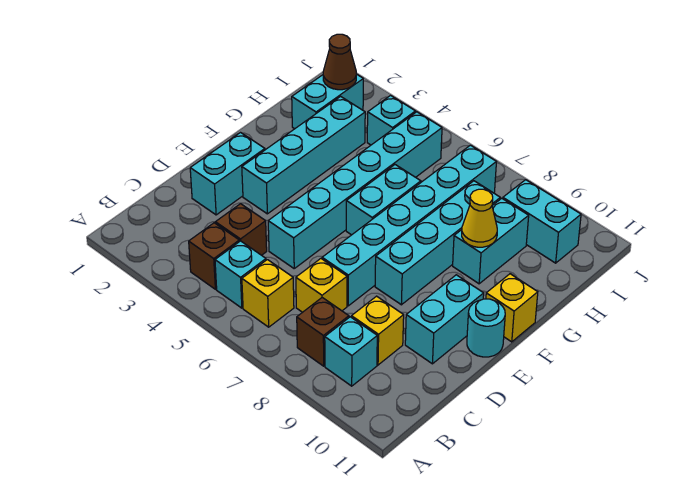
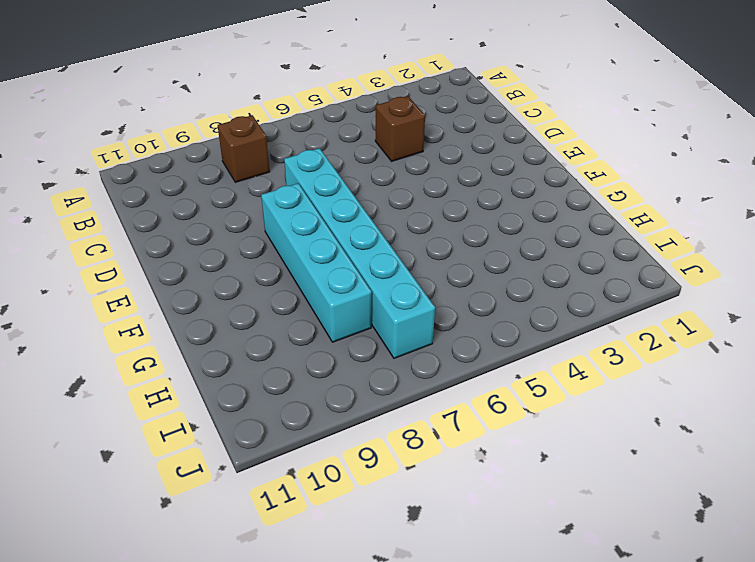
none -> brown brick B4 level 1
none -> cyan brick B5 level 1
none -> yellow brick B6 level 1

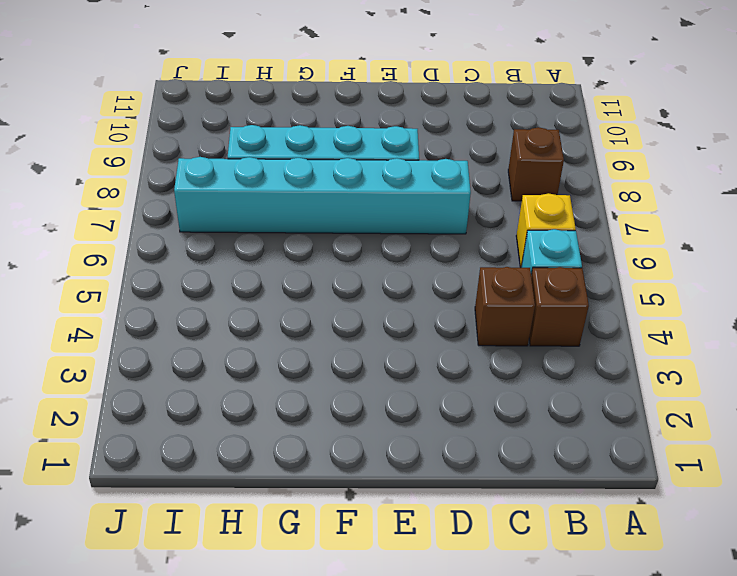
none -> cyan brick B9 level 1
none -> yellow brick C7 level 1
none -> yellow brick C9 level 1

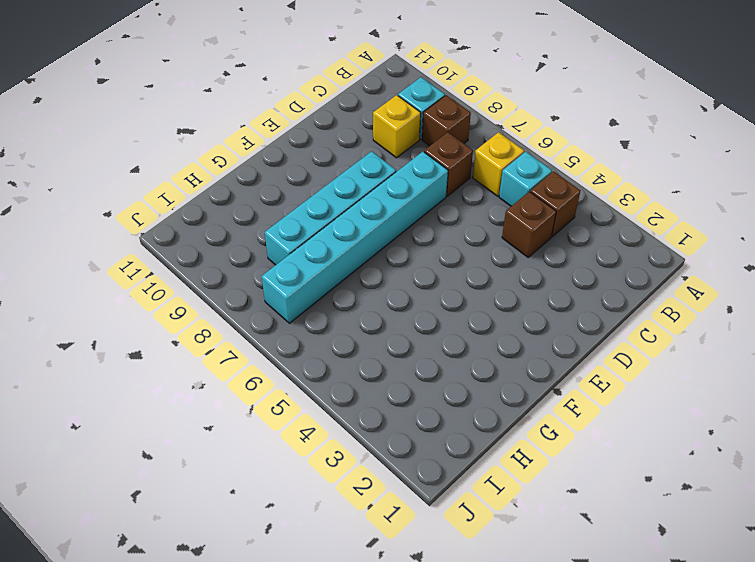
brown brick C7 level 1 -> yellow brick C7 level 1
none -> cyan brick D2:E2 level 1
none -> cyan brick D5:I5 level 1
none -> cyan brick D10:E10 level 1

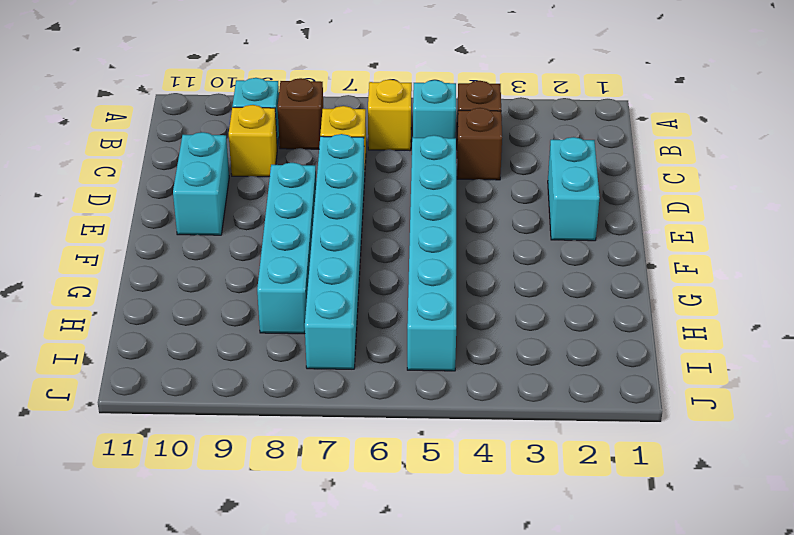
none -> cyan brick E3:H3 level 1
none -> cyan round brick E11 level 1
none -> cyan brick F6:G6 level 1

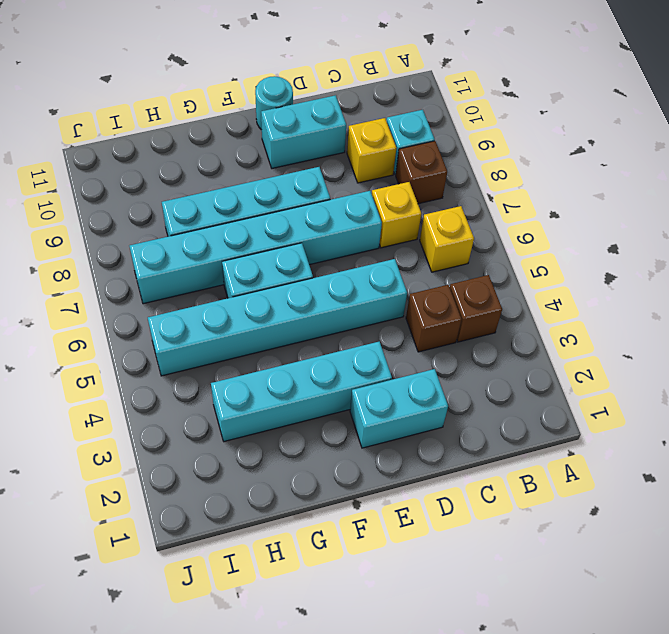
none -> cyan brick B5 level 1
none -> yellow brick F11 level 1
none -> cyan brick G9:H9 level 1

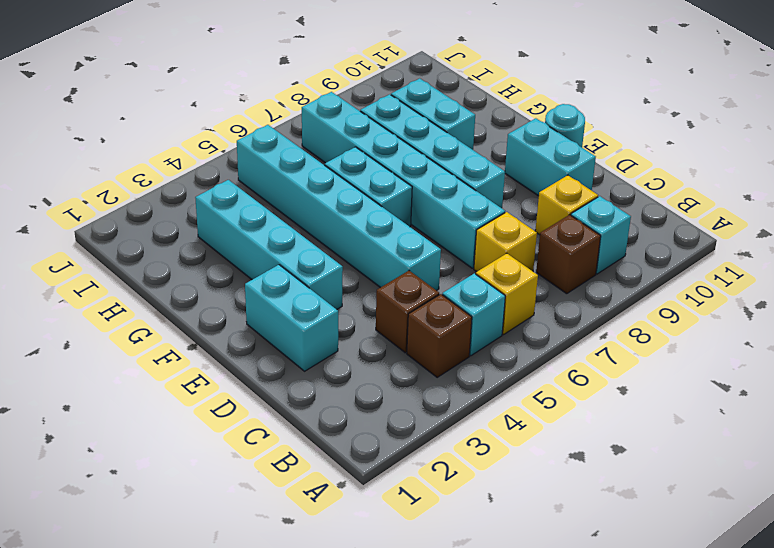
none -> yellow brick F11 level 1
none -> cyan brick H2:I2 level 1
none -> cyan brick I4 level 1

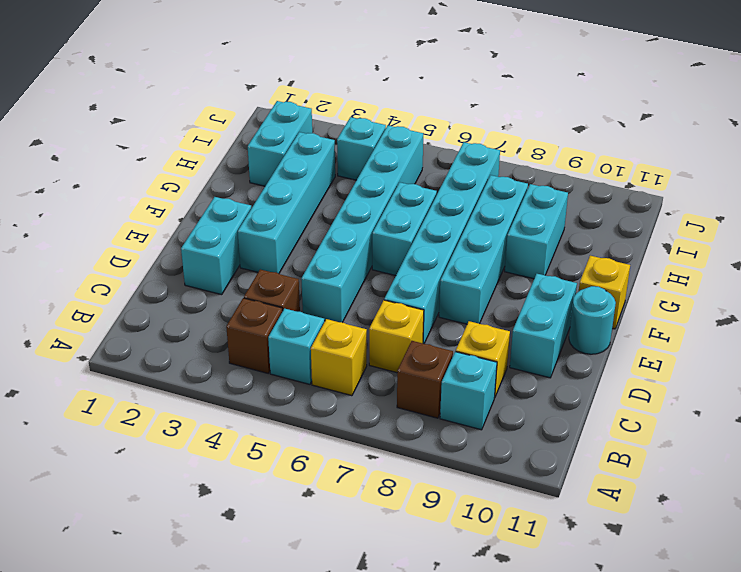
none -> cyan brick I9:I10 level 1
none -> yellow cone G9 level 2
none -> brown cone I2 level 2

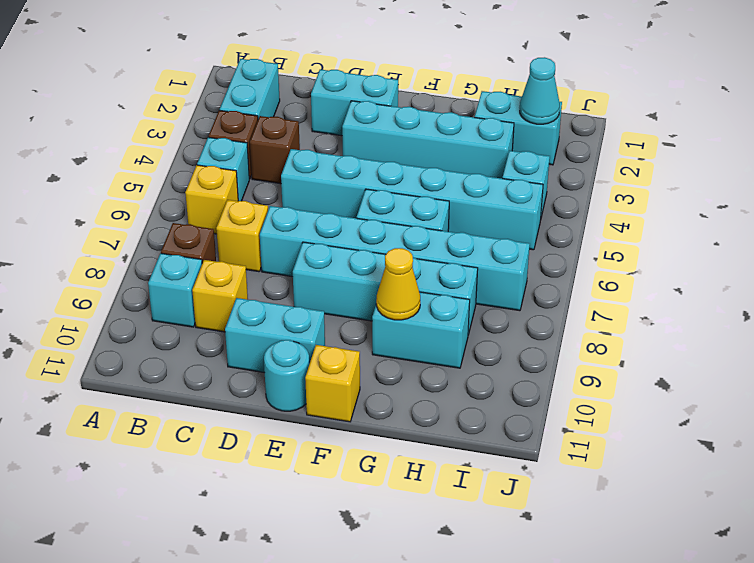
cyan brick B2:B3 level 1 -> cyan brick I9:I10 level 1
cyan cone I2 level 2 -> brown cone I2 level 2

